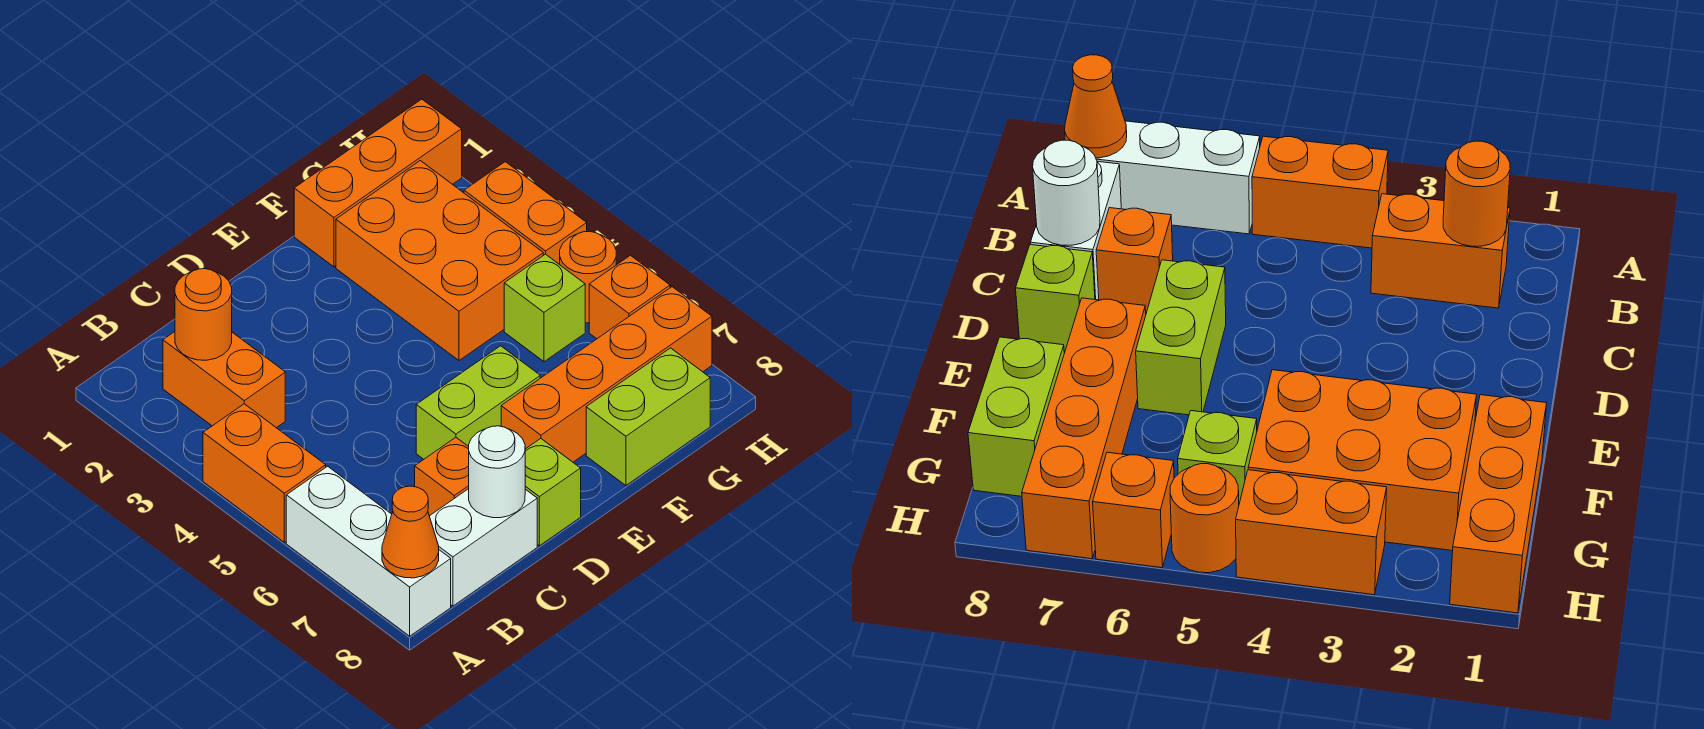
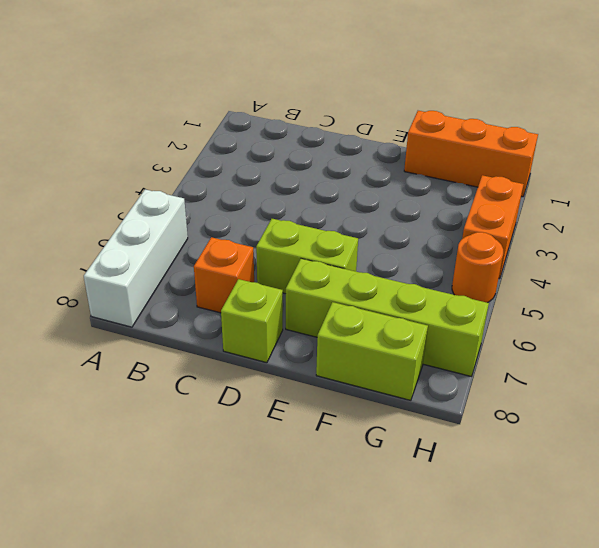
lime brick E7:H7 level 1 -> orange brick E7:H7 level 1
none -> orange brick A4:A5 level 1
none -> orange brick B2:B3 level 1
none -> white brick B8:C8 level 1

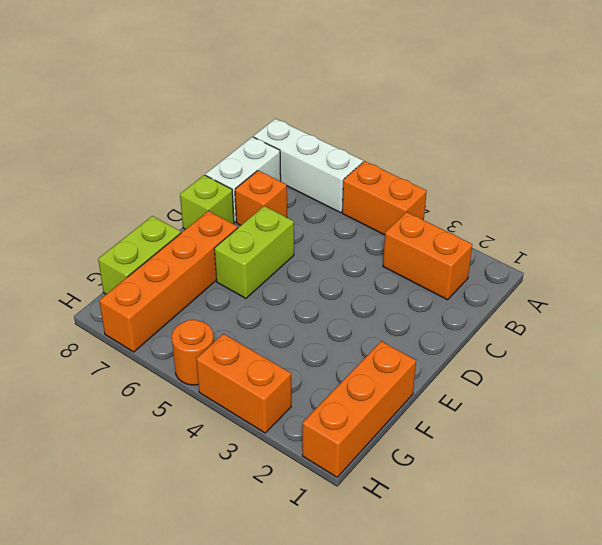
none -> orange brick F2:G4 level 1
none -> lime brick G5 level 1
none -> orange brick H6 level 1

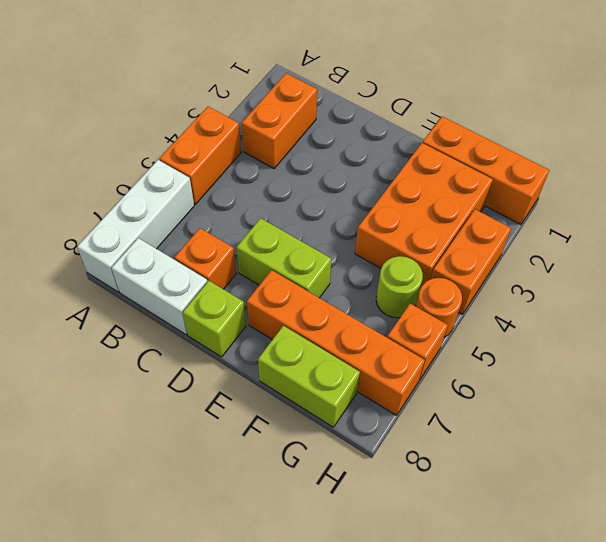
lime round brick G5 level 1 -> lime brick G5 level 1
none -> orange cone A8 level 2
none -> orange round brick B2 level 2
none -> white round brick C8 level 2

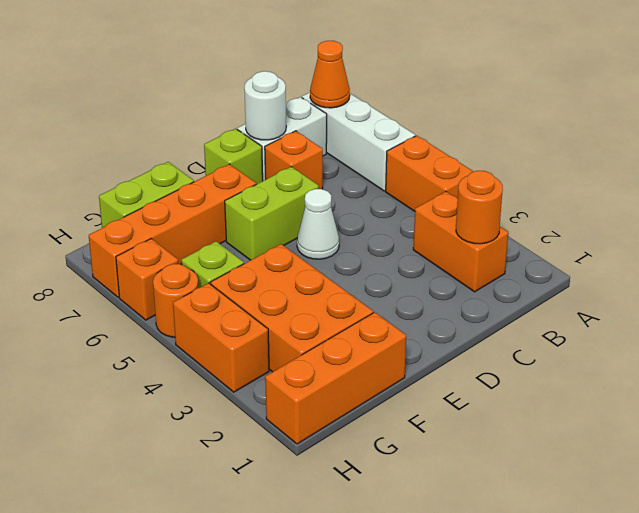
white cone D5 level 1 -> none

